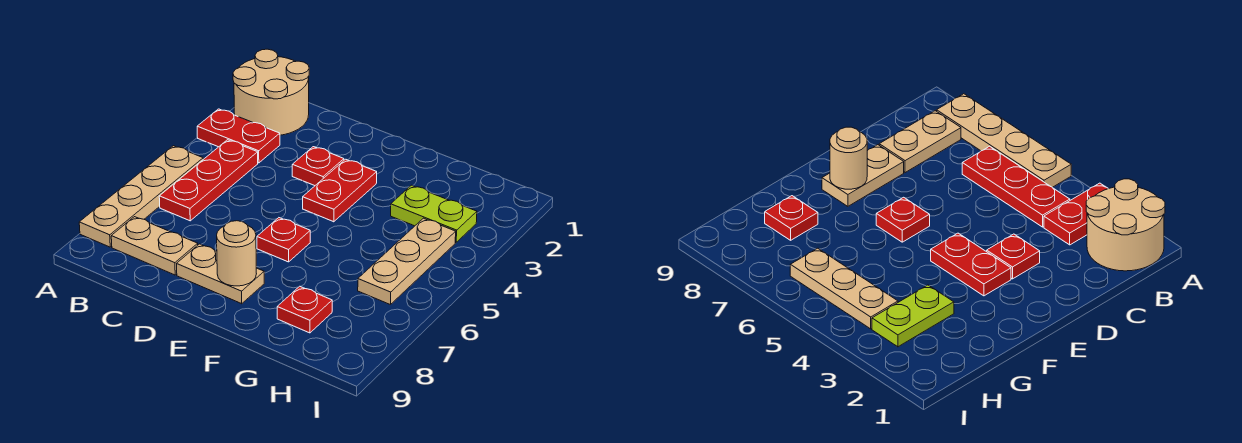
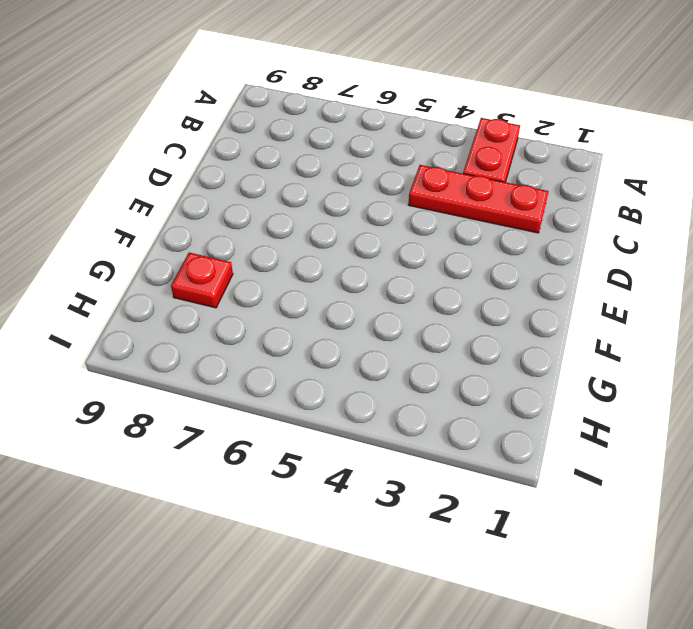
red plate C2:C4 level 1 -> red plate B4:B6 level 1
none -> tan round brick A1:B2 level 1
none -> tan plate A5:A8 level 1
none -> tan plate B8:C8 level 1

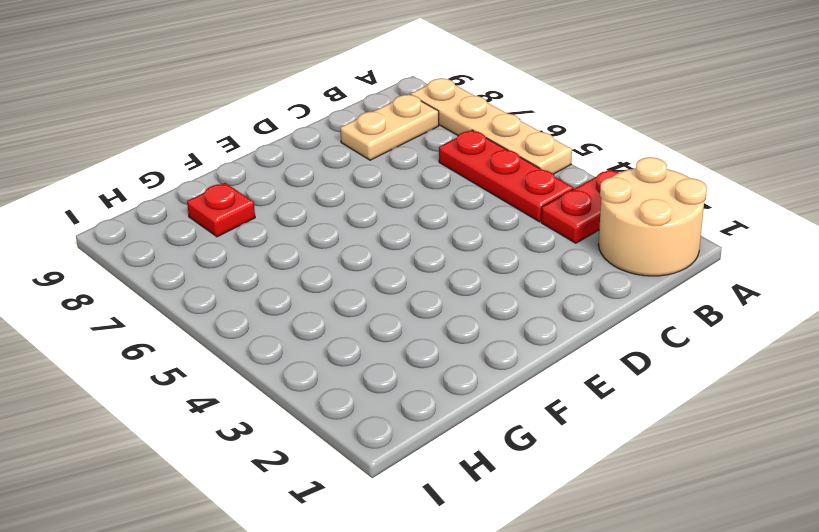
none -> red plate D3 level 1
none -> tan plate D8:E8 level 1
none -> red plate E3:E4 level 1

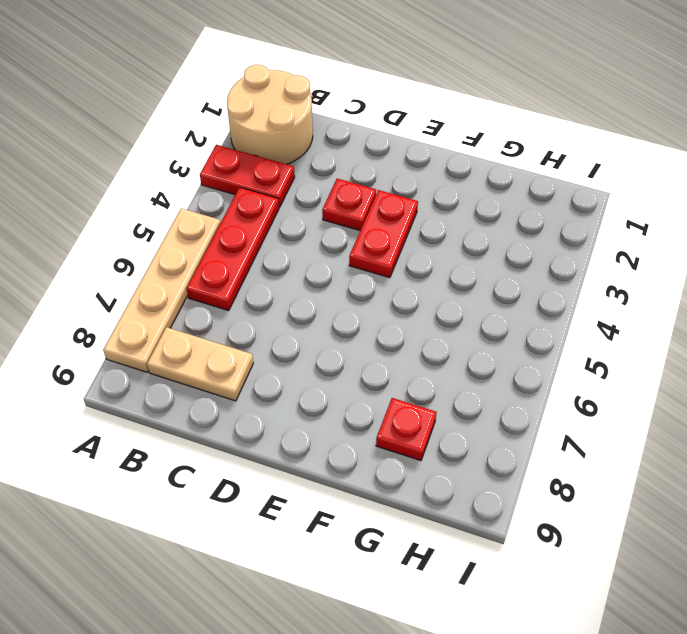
none -> tan plate D8:E8 level 1
none -> red plate E6 level 1
none -> lime plate G3:H3 level 1

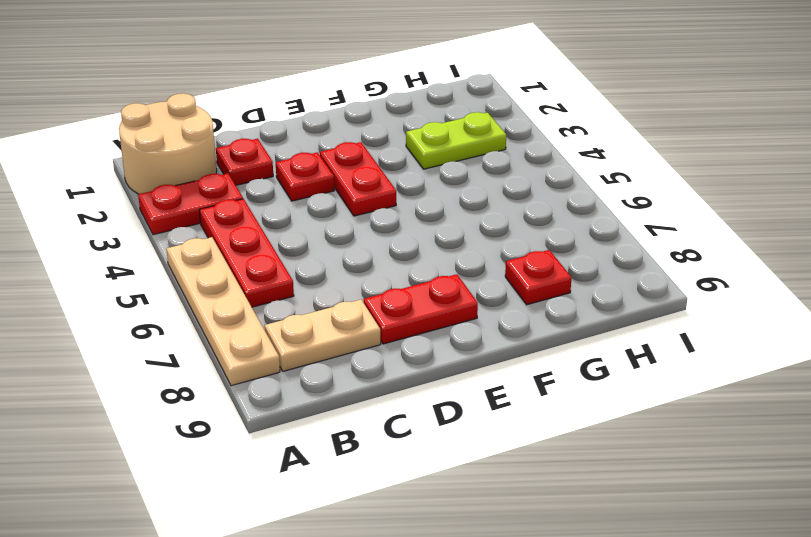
red plate C2 level 1 -> red plate E6 level 1
red plate D8:E8 level 1 -> tan plate D8:E8 level 1
none -> tan plate H4:H6 level 1
none -> tan round brick E8 level 2

